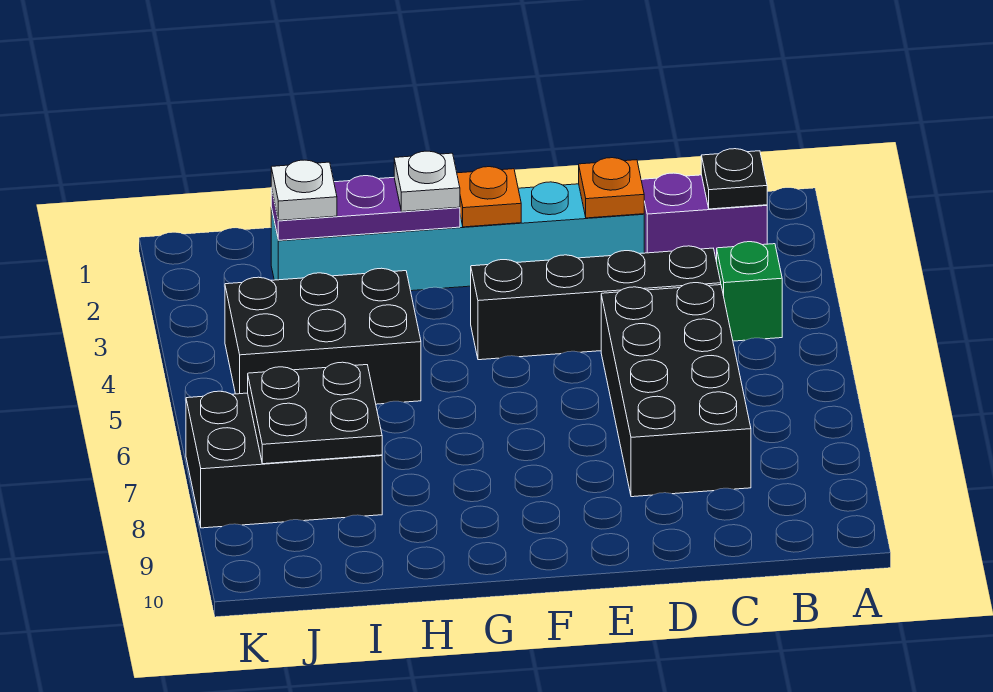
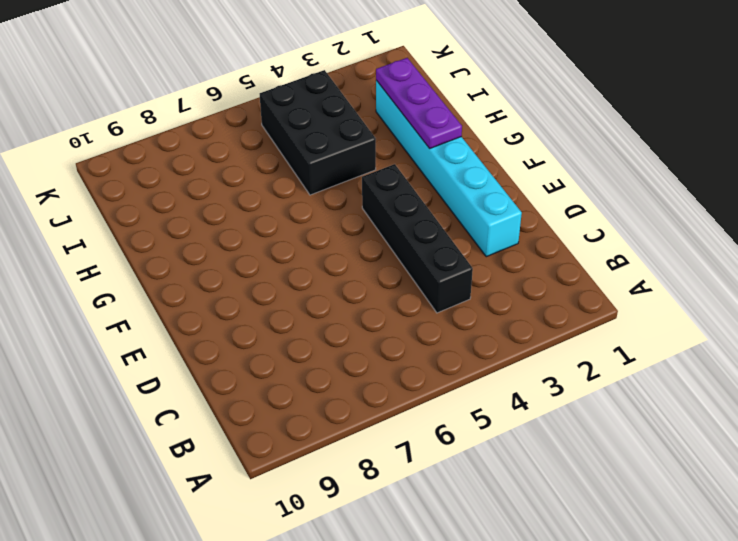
none -> purple brick B2:C2 level 1
none -> green brick B4 level 1
none -> black brick C5:D8 level 1

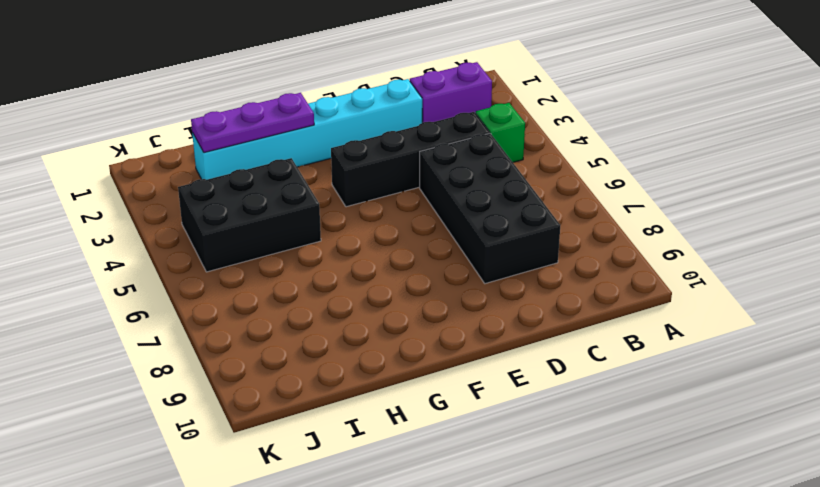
none -> black brick I7:K8 level 1
none -> black plate B2 level 2
none -> orange plate D2 level 2

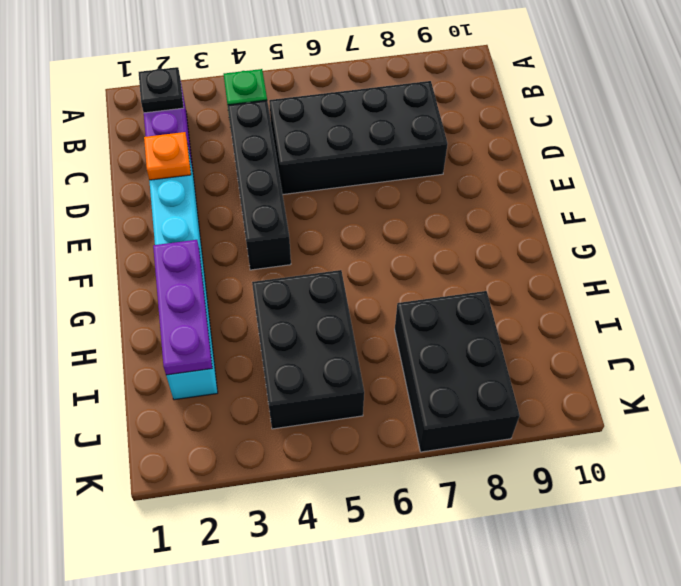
none -> orange plate F2 level 2
none -> black plate I7:J8 level 2
none -> white plate G2 level 3

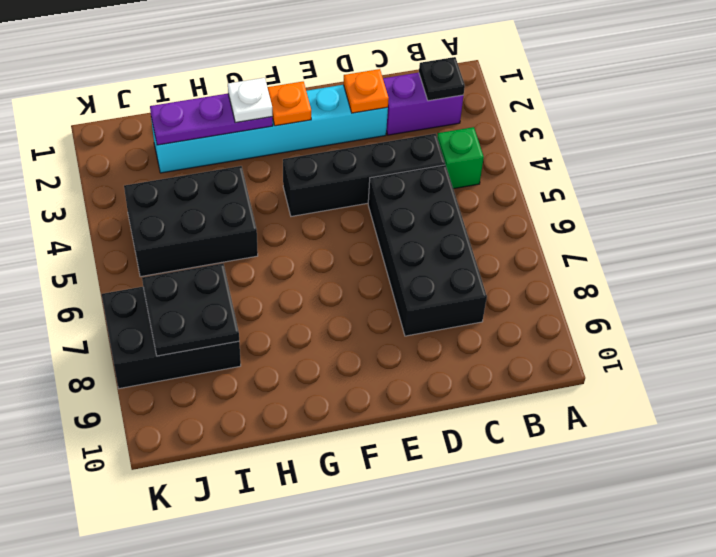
none -> white plate I2 level 3

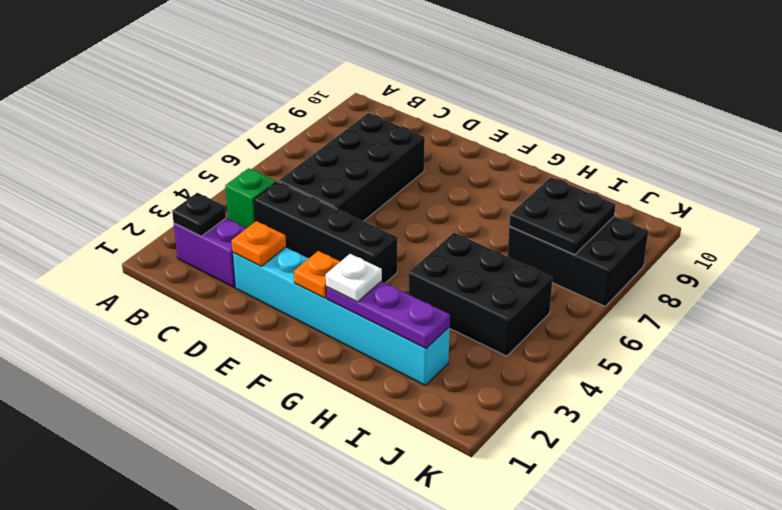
none -> white plate I2 level 3

